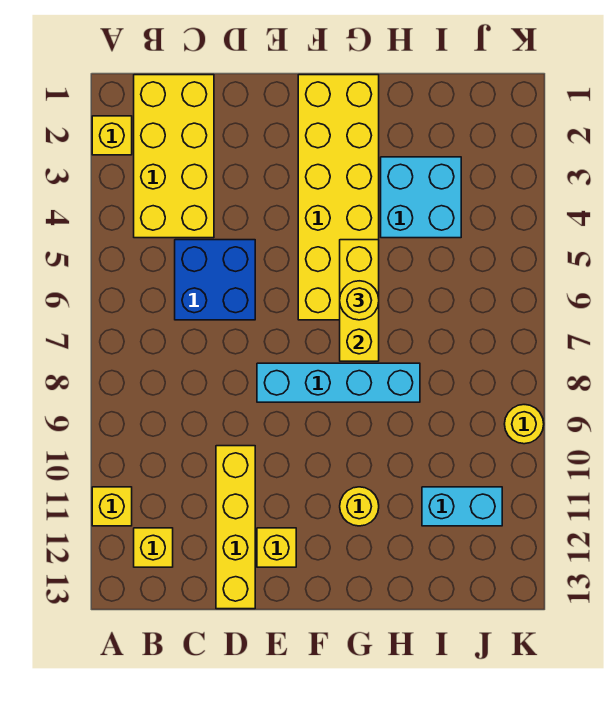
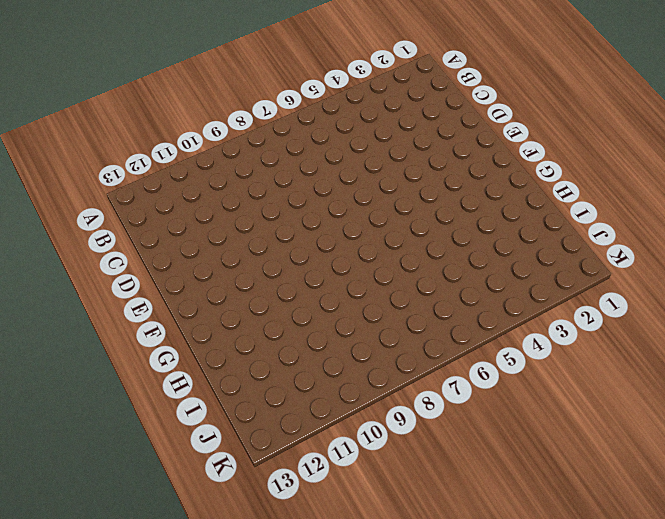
none -> yellow brick A2 level 1
none -> yellow brick A11 level 1
none -> yellow brick B1:C4 level 1

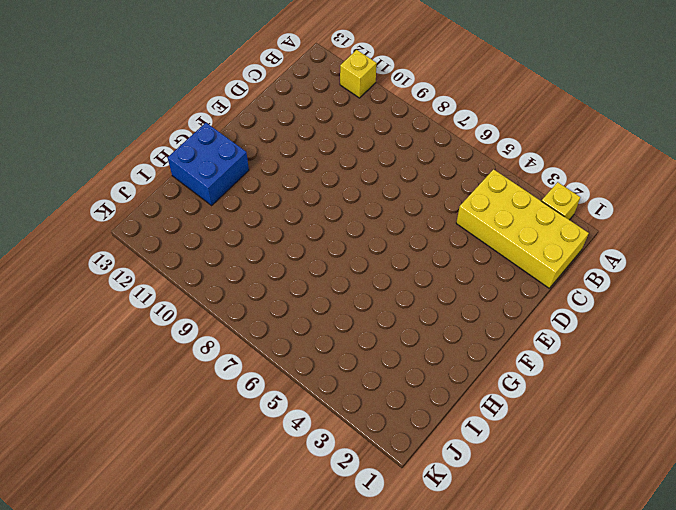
blue brick G12:H13 level 1 -> blue brick C5:D6 level 1
none -> yellow brick B12 level 1
none -> yellow brick D10:D13 level 1
none -> cyan brick E8:H8 level 1

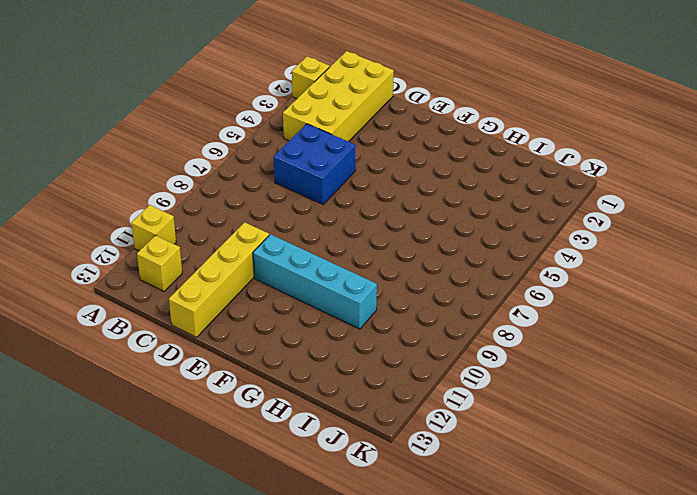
cyan brick E10:H10 level 1 -> cyan brick E8:H8 level 1
none -> yellow brick E12 level 1
none -> yellow brick F1:G6 level 1
none -> yellow round brick G11 level 1

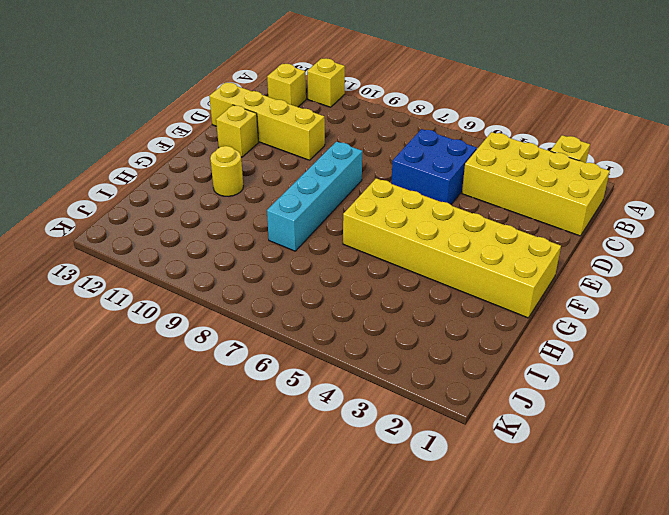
none -> cyan brick H3:I4 level 1
none -> cyan brick I11:J11 level 1
none -> yellow round brick K9 level 1

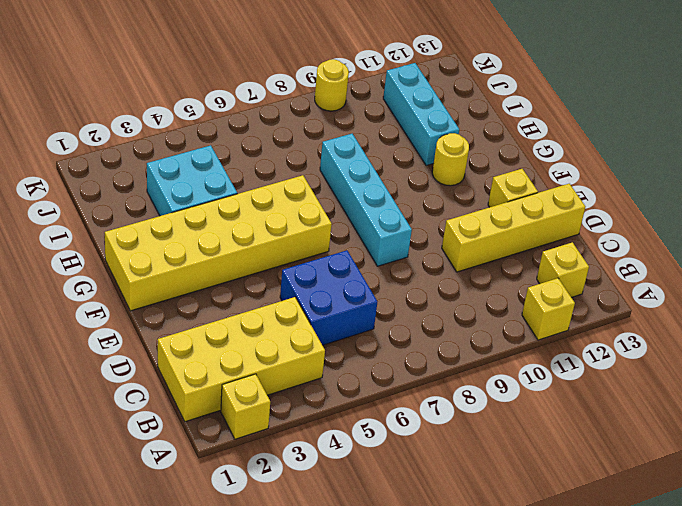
cyan brick H11:J11 level 1 -> cyan brick I11:J11 level 1
none -> yellow brick G5:G7 level 2
none -> yellow round brick G6 level 3

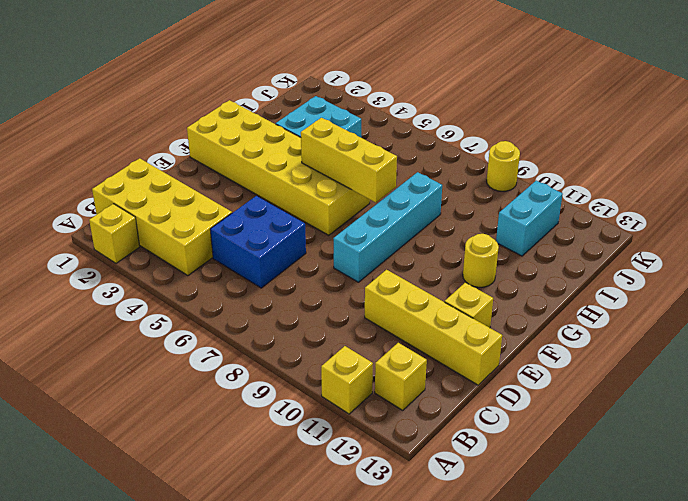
none -> yellow round brick G6 level 3

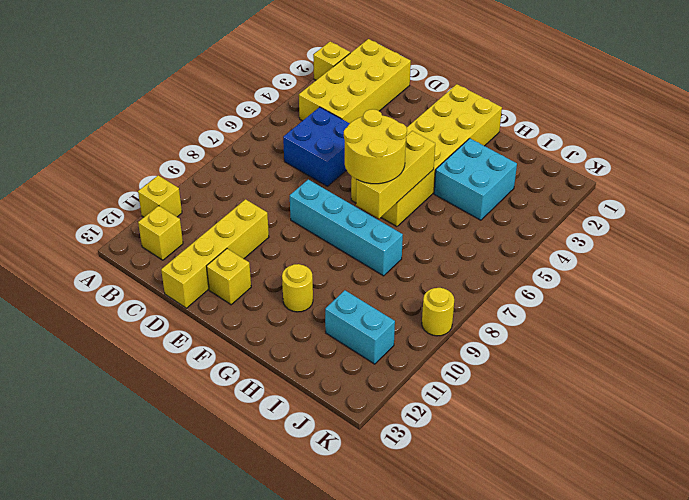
yellow round brick F6:G7 level 3 -> yellow round brick G6 level 3

